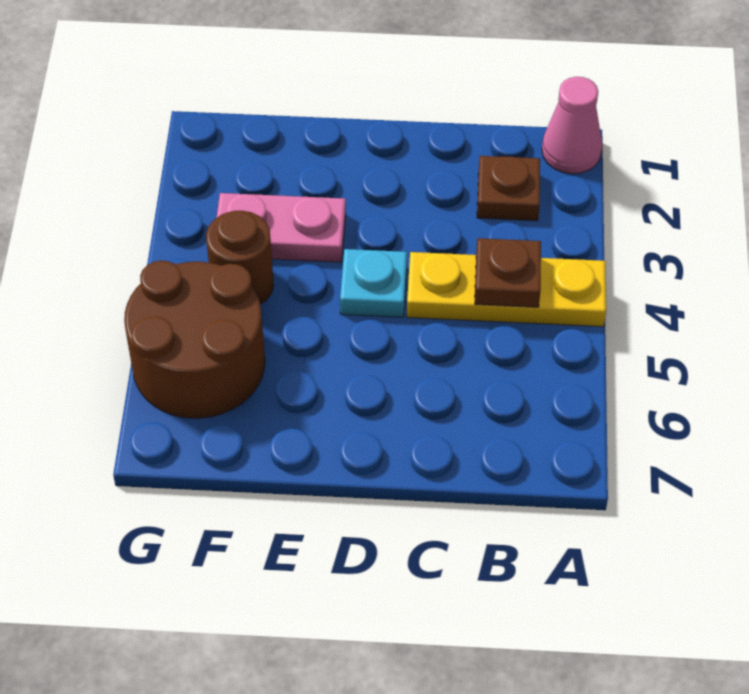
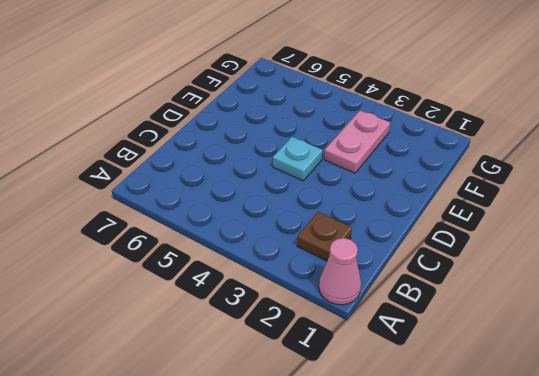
none -> yellow plate A4:C4 level 1
none -> brown round brick F4 level 1

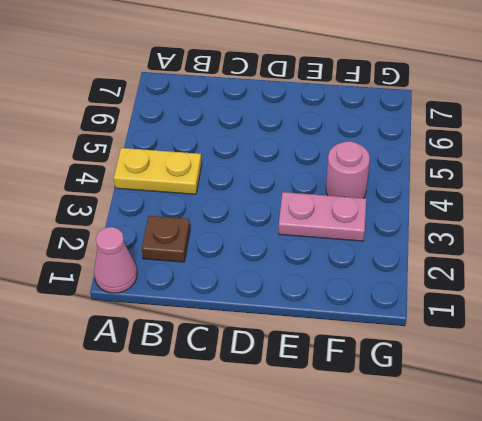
yellow plate A4:B4 level 1 -> yellow plate A4:C4 level 1
pink round brick F4 level 1 -> brown round brick F4 level 1
none -> cyan plate D4 level 1
none -> brown round brick F5:G6 level 1

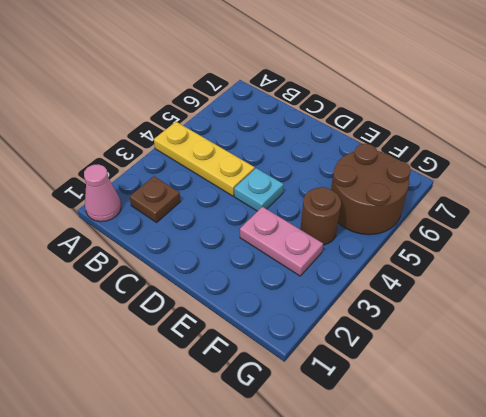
none -> brown plate B4 level 2

